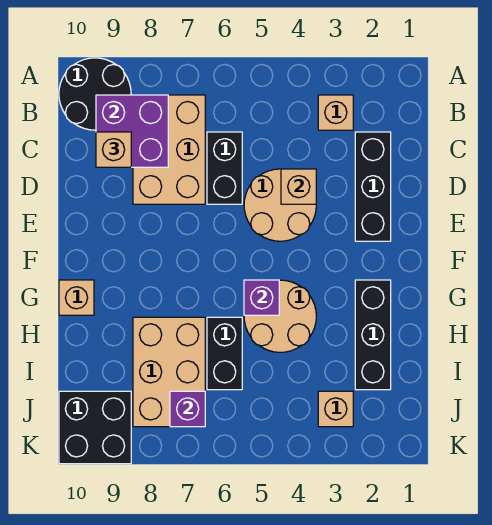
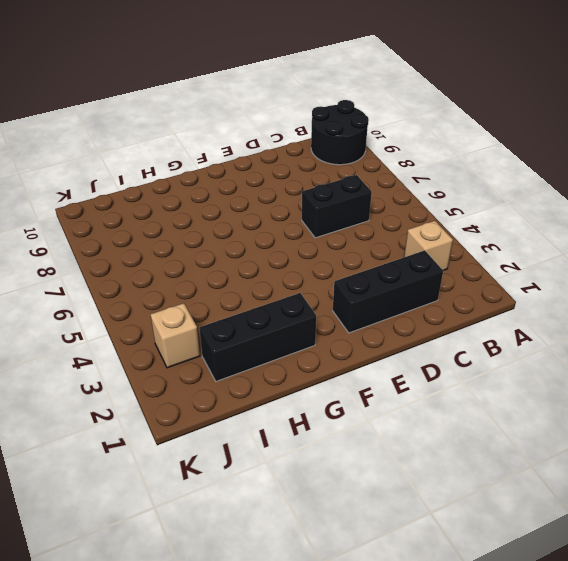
none -> tan brick B7:D8 level 1
none -> tan round brick D4:E5 level 1
none -> tan round brick G4:H5 level 1

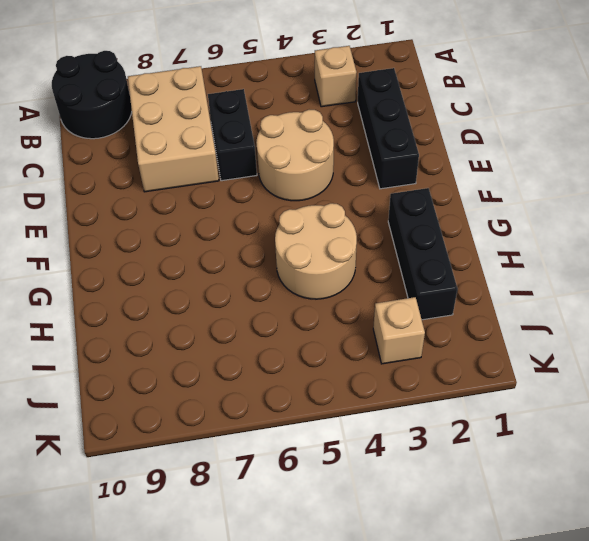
none -> tan brick G10 level 1
none -> black brick H6:I6 level 1
none -> tan brick H7:J8 level 1

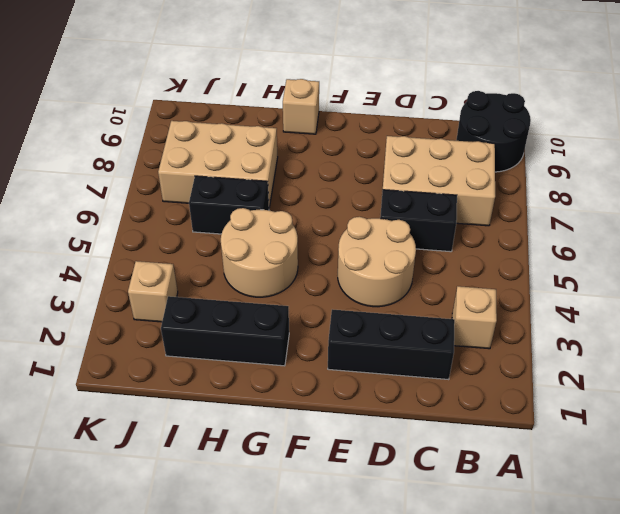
none -> black brick J9:K10 level 1
none -> purple brick B8:C9 level 2
none -> tan brick D4 level 2

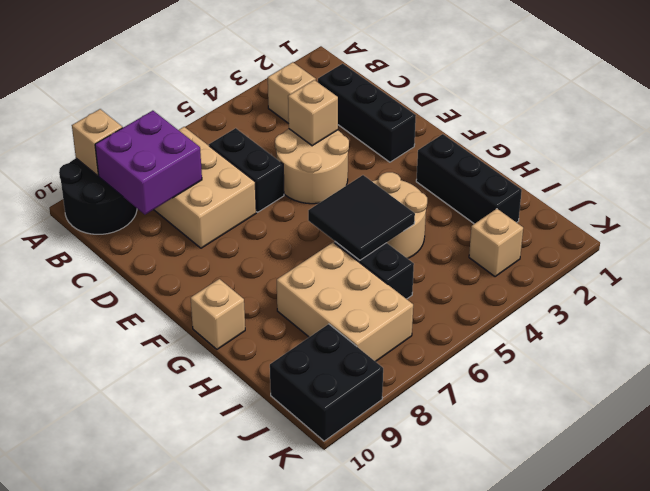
tan brick A9 level 2 -> tan brick C9 level 3
black tile G5:H6 level 2 -> purple brick G5 level 2
none -> purple brick J7 level 2

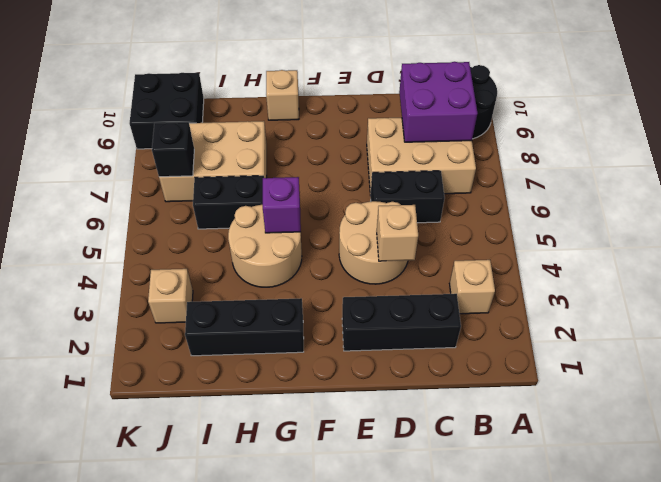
black brick J7 level 2 -> purple brick J7 level 2
none -> tan brick C9 level 3

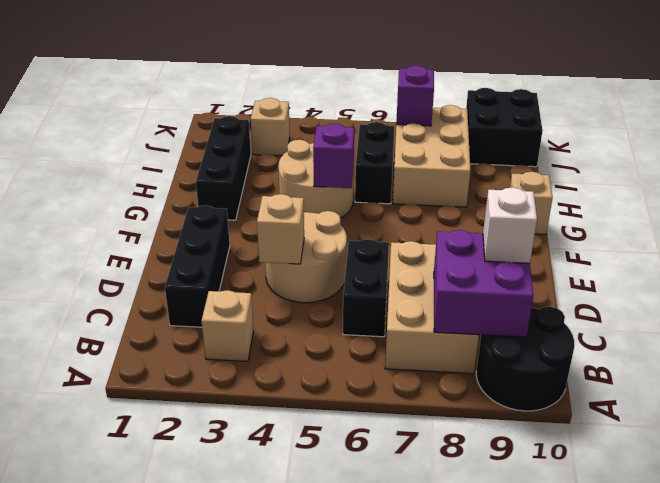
white brick C9 level 3 -> tan brick C9 level 3

